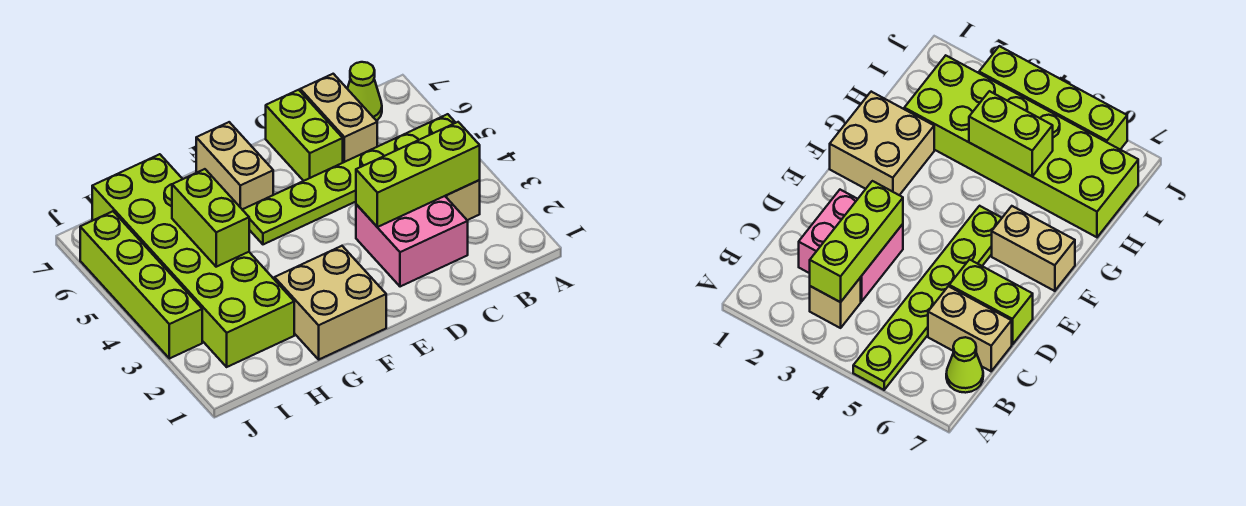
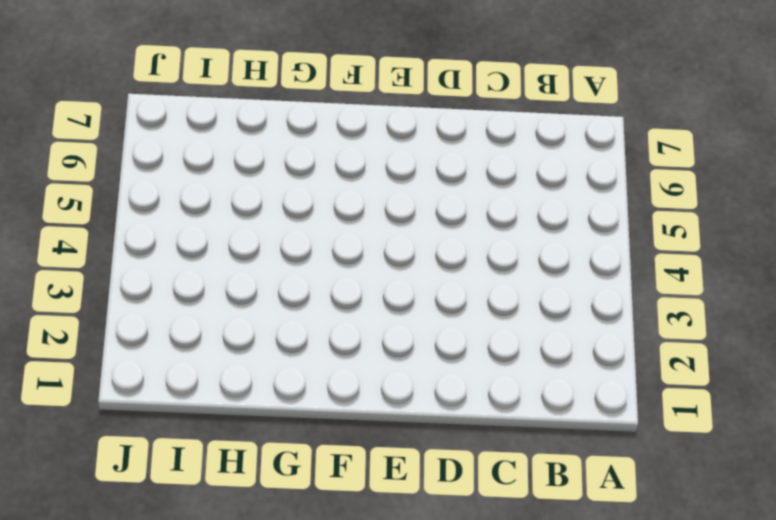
none -> lime plate A5:F5 level 1
none -> tan brick B3 level 1
none -> lime cone B7 level 1

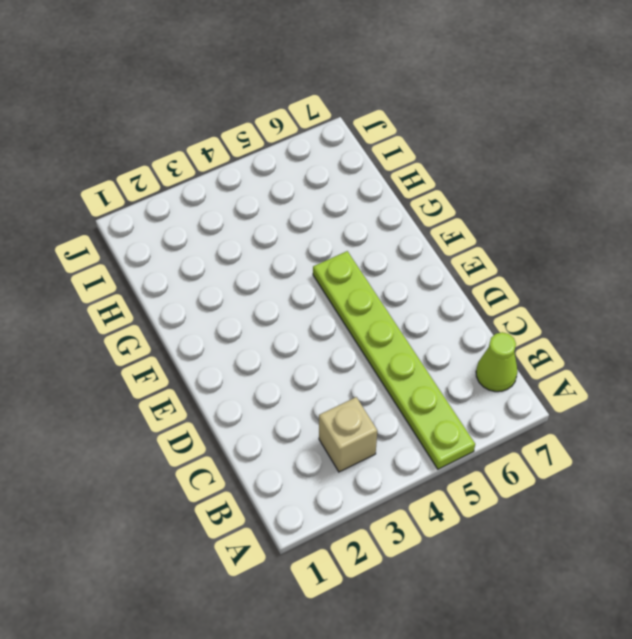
none -> pink brick C2:D3 level 1
none -> tan brick C6:C7 level 1
none -> lime brick D6:D7 level 1

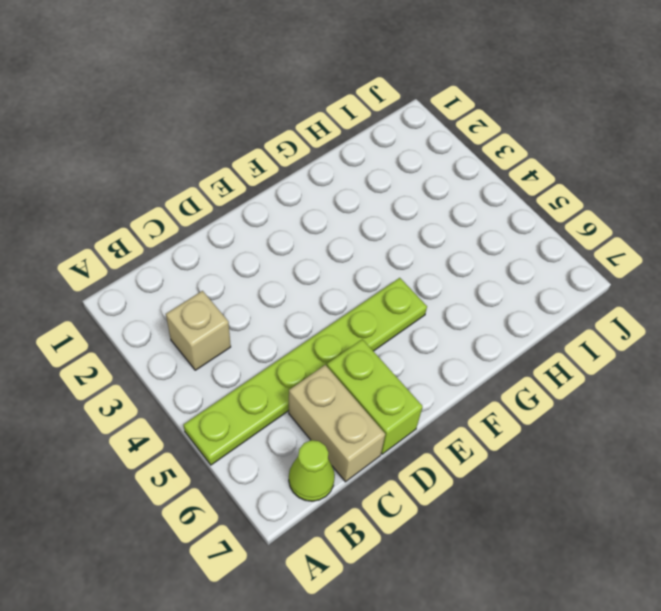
none -> pink brick C2:D3 level 1
none -> tan brick F1:G2 level 1
none -> tan brick F6:F7 level 1

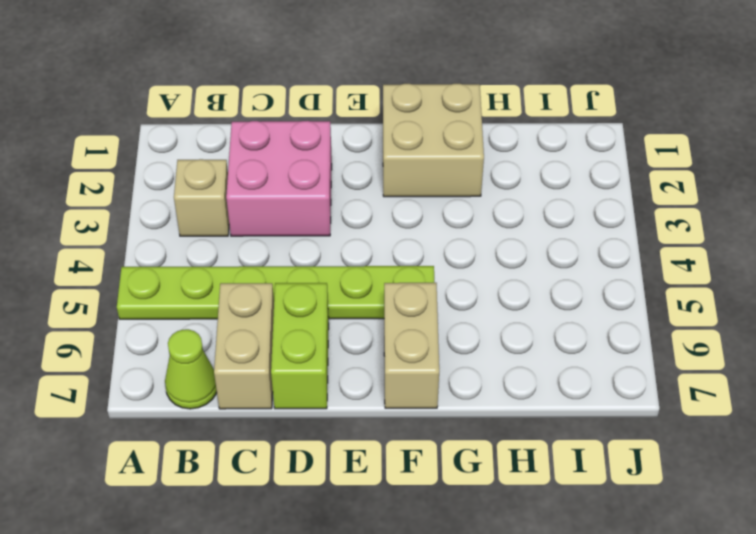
none -> lime brick H2:I7 level 1
none -> lime brick J3:J6 level 1
none -> lime brick B3:D3 level 2

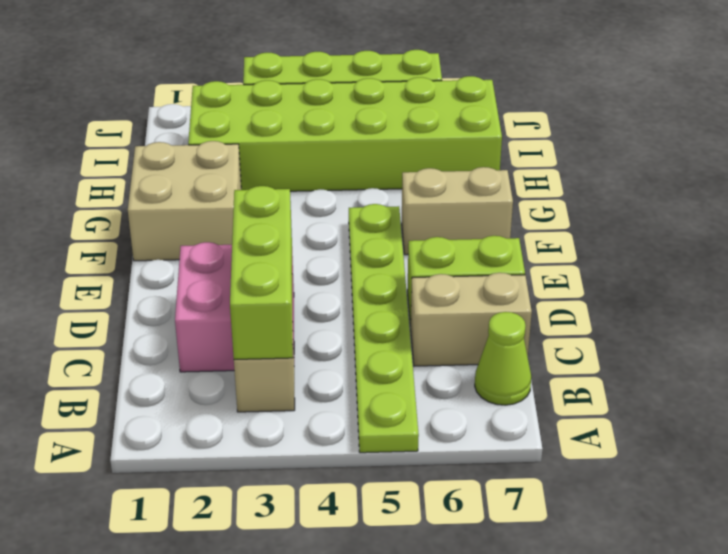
none -> lime brick H4:H5 level 2

